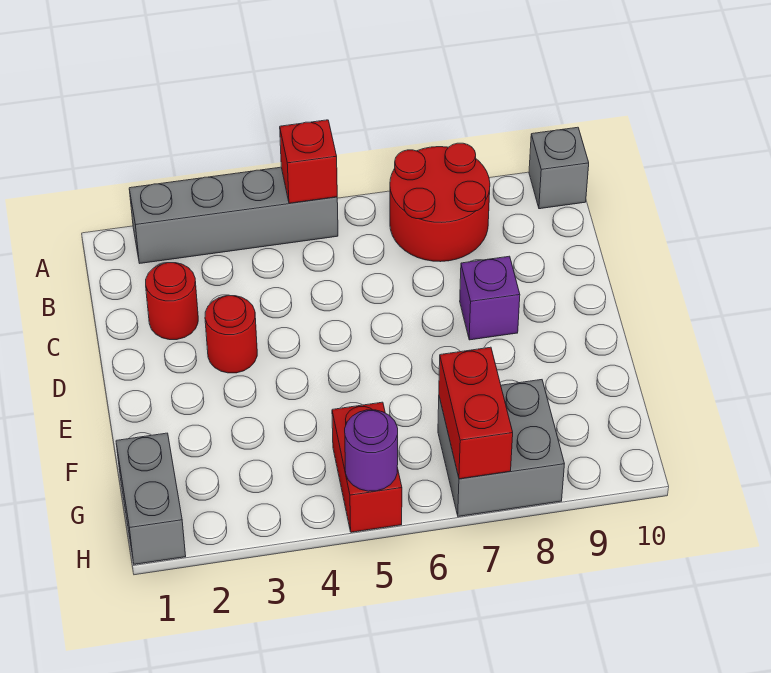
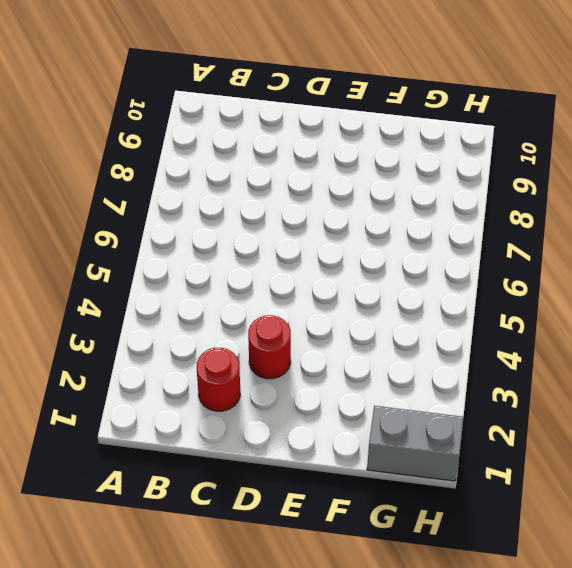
none -> grey brick A2:A5 level 1
none -> red round brick A7:B8 level 1
none -> grey brick A10 level 1

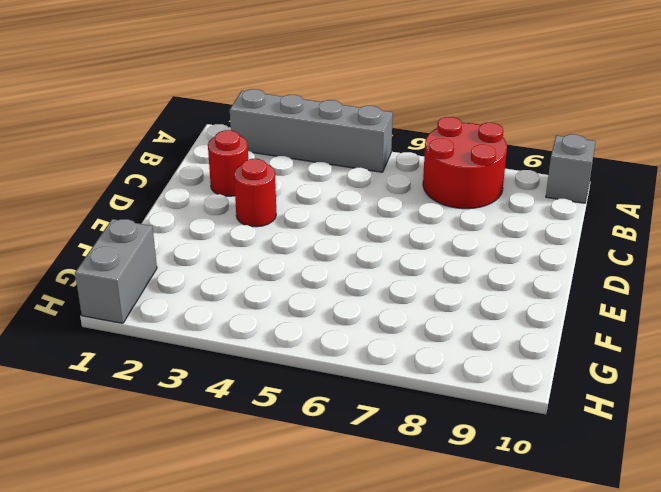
none -> purple brick D8 level 1
none -> red brick G5:H5 level 1
none -> grey brick G7:H8 level 1

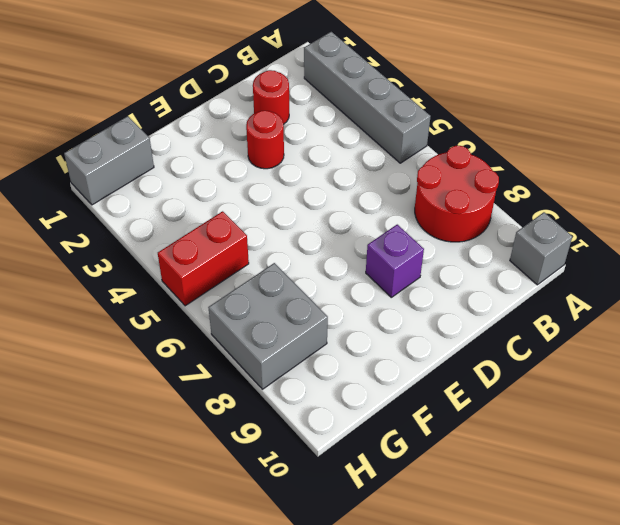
none -> red brick A5 level 2
none -> red brick G7:H7 level 2
none -> purple round brick H5 level 2

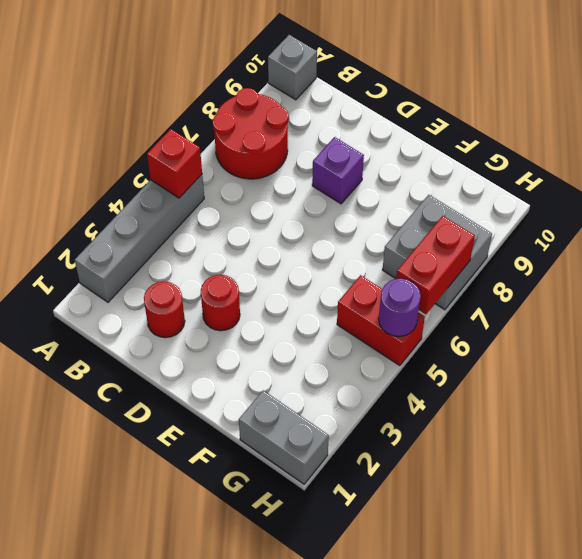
red brick H6:H7 level 2 -> red brick G7:H7 level 2

